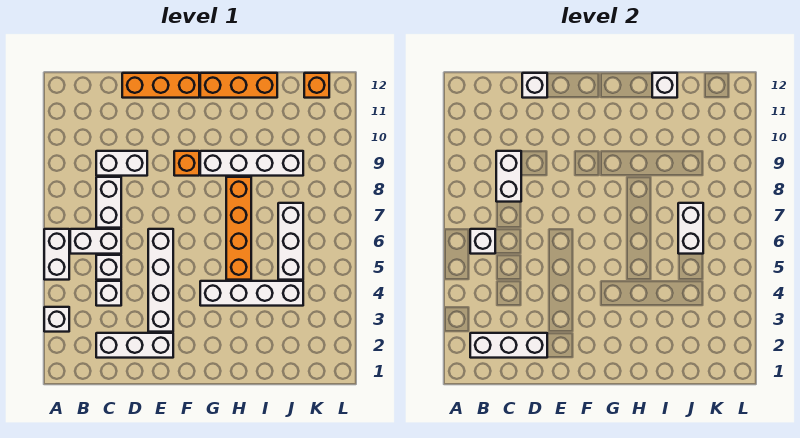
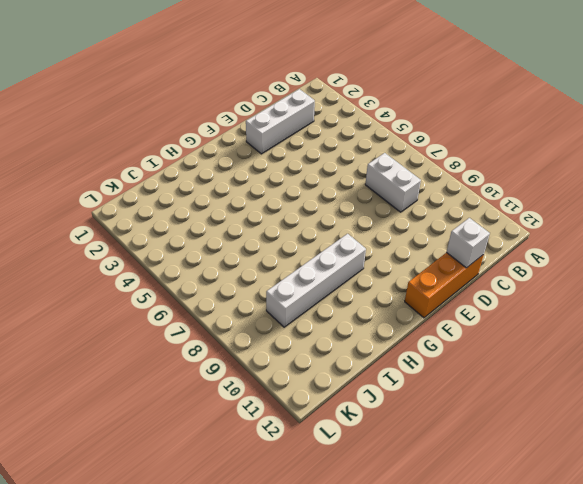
none -> white brick A3 level 1
none -> white brick A5:A6 level 1
none -> white brick B6:C6 level 1

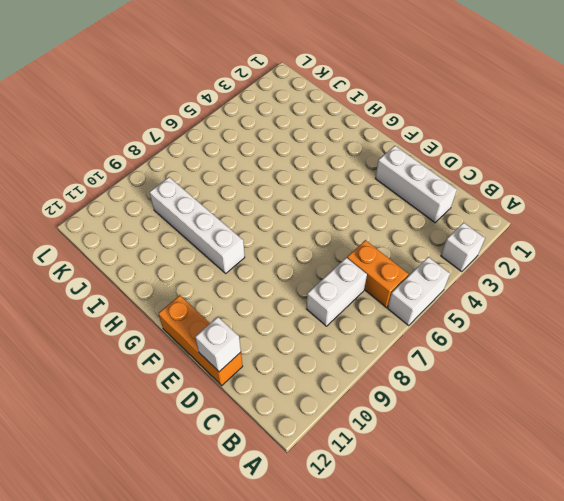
orange brick B6:C6 level 1 -> white brick B6:C6 level 1
none -> white brick C4 level 1
none -> white brick C5 level 1
none -> white brick C9:D9 level 1

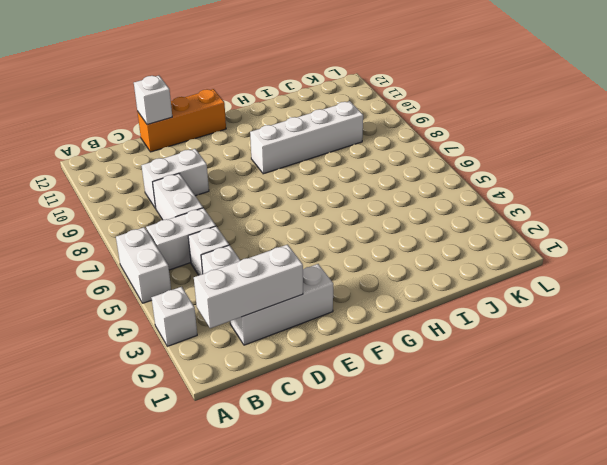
none -> white brick E3:E6 level 1
none -> orange brick F9 level 1
none -> white brick G4:J4 level 1

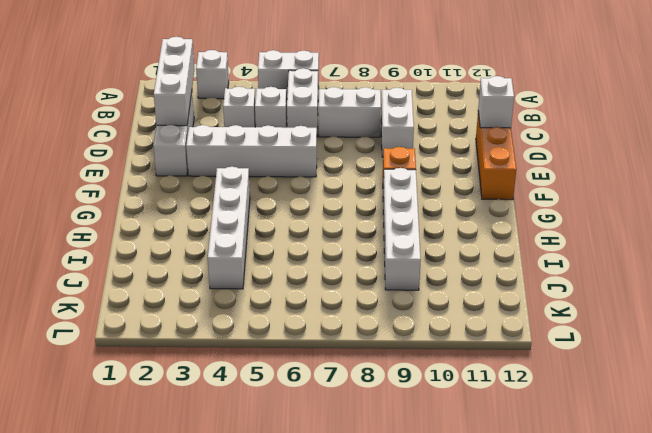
none -> orange brick G12:I12 level 1
none -> orange brick H5:H8 level 1
none -> white brick J5:J7 level 1

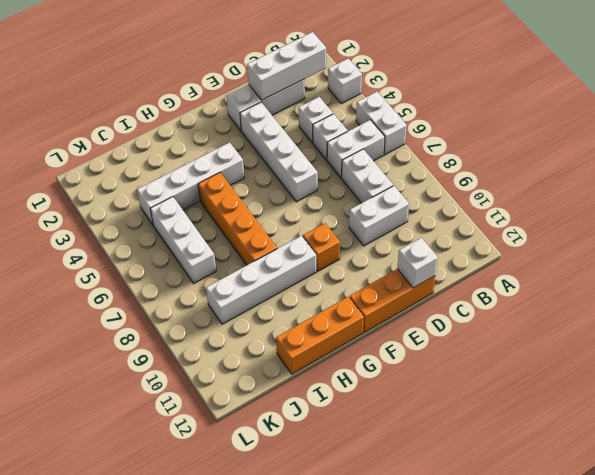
none -> orange brick K12 level 1
none -> white brick B6 level 2
none -> white brick C8:C9 level 2

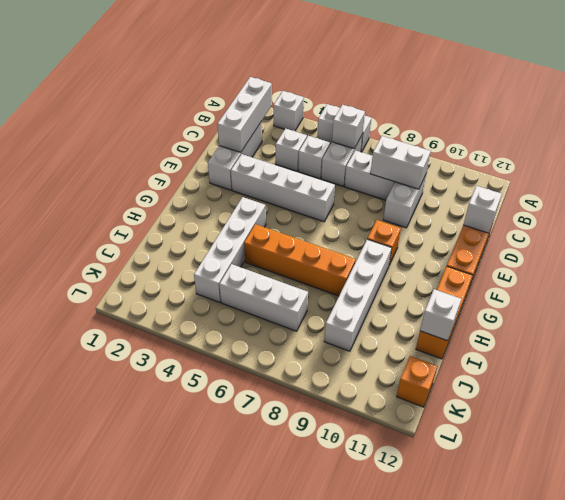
none -> white brick J6:J7 level 2

